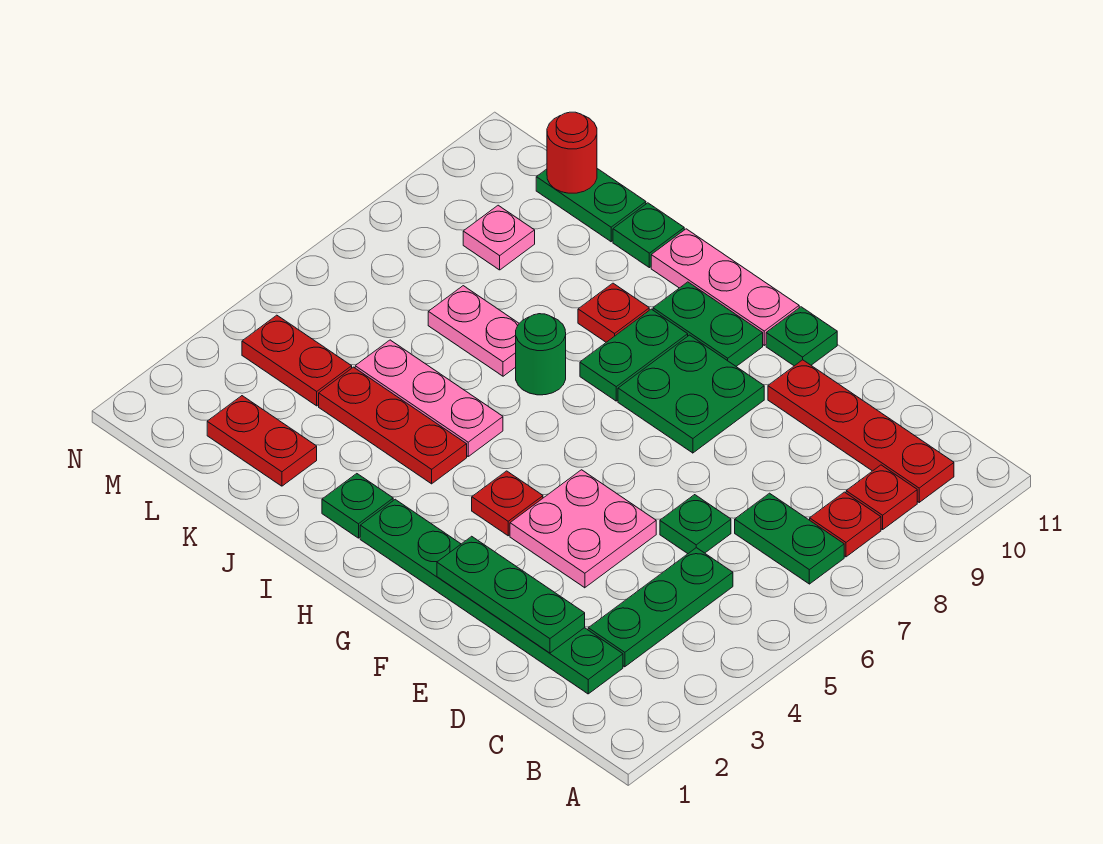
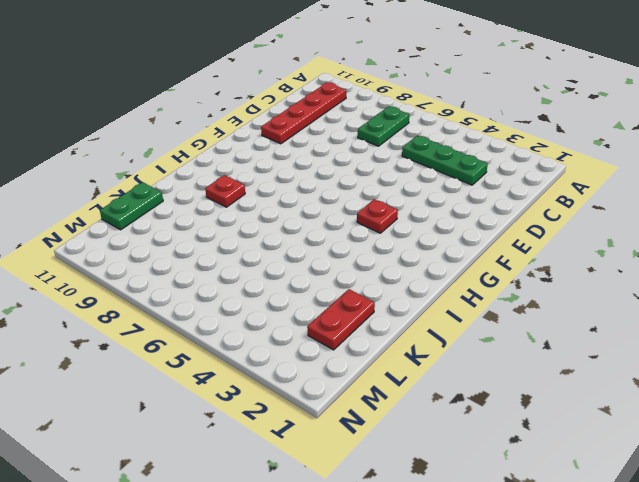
none -> red plate B8 level 1
none -> red plate B9 level 1
none -> green plate C2:H2 level 1

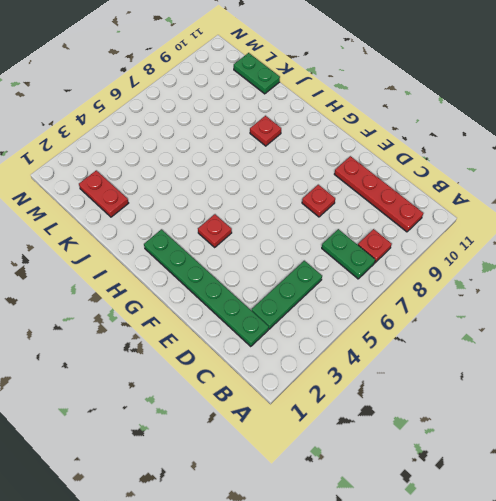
red plate E8 level 1 -> red plate B9 level 1
none -> green plate D6 level 1
none -> pink plate E4:F5 level 1
none -> green plate F8:G9 level 1

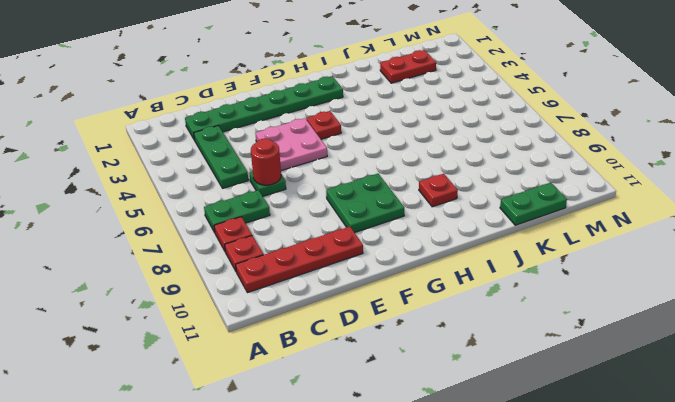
red round brick D6 level 2 -> red round brick L11 level 2
none -> green plate F11 level 1
none -> green plate G10:H10 level 1
none -> pink plate G11:I11 level 1

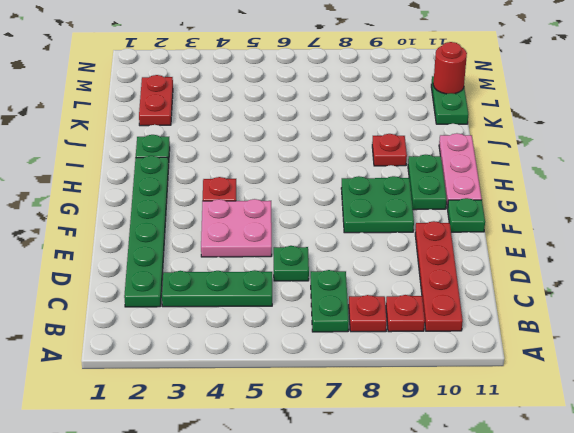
none -> green plate H8:H9 level 1
none -> red plate I4:K4 level 1
none -> pink plate I5:K5 level 1

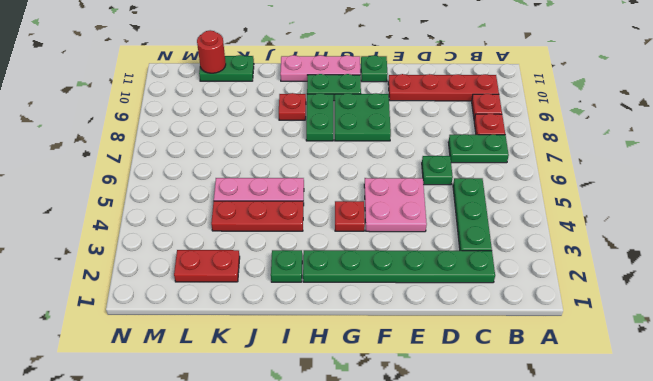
none -> green round brick I7 level 1
none -> pink plate J7:K7 level 1
none -> green plate J11 level 1

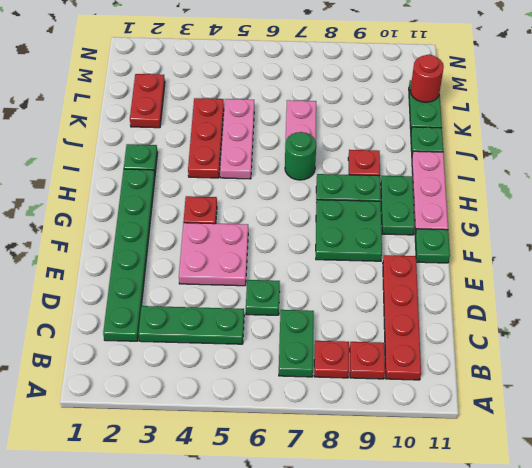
none -> red plate L4:M4 level 1
none -> pink plate L9 level 1
none -> green plate D2:F2 level 2

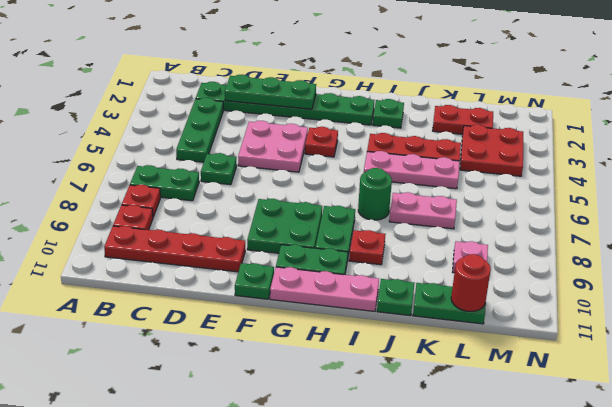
red plate L3:M4 level 1 -> red plate L4:M4 level 1

